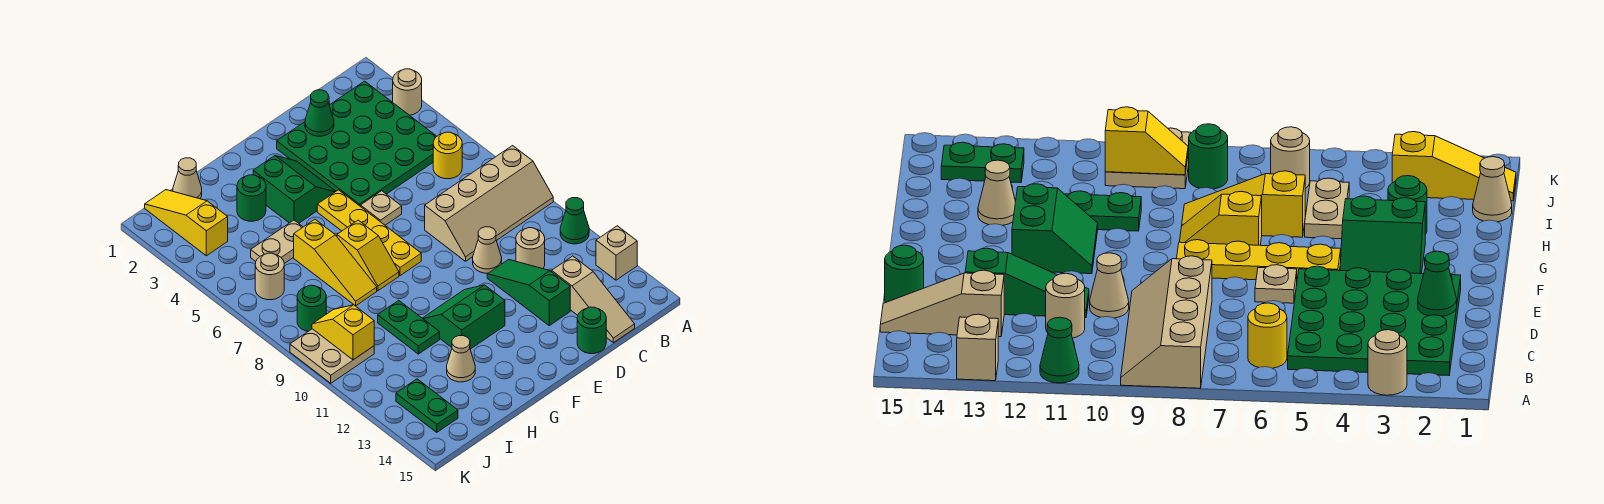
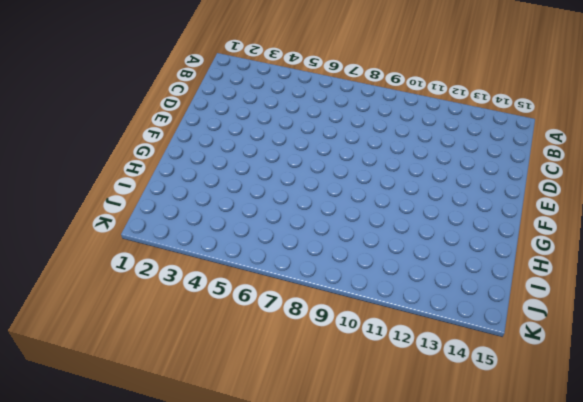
none -> tan round brick A3 level 1
none -> tan slope A8:D9 level 1 top 8
none -> green cone A11 level 1

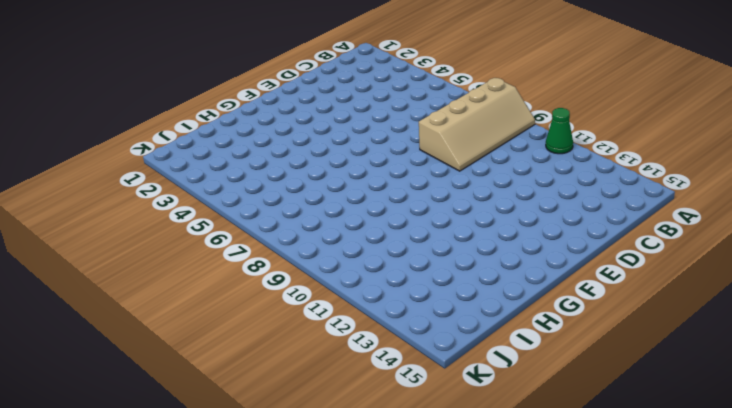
none -> tan round brick A3 level 1
none -> tan brick A13 level 1
none -> green plate B2:E5 level 1

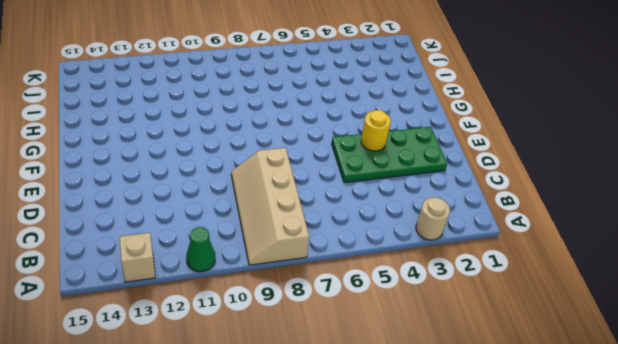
green plate D2:E5 level 1 -> green plate B2:E5 level 1
yellow round brick E4 level 2 -> yellow round brick B6 level 1
none -> tan round brick C11 level 1
none -> tan slope C13:C15 level 1 top 13
none -> tan cone D10 level 1

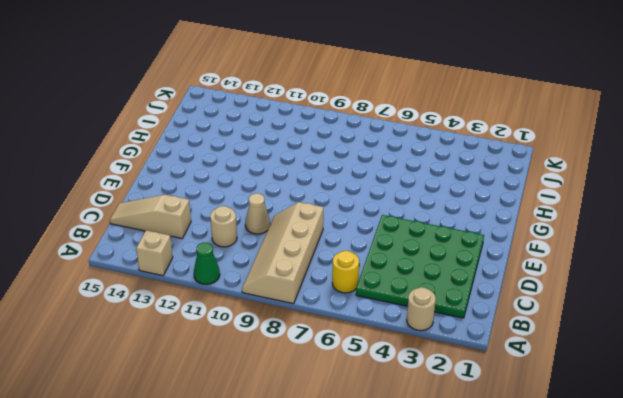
none -> green slope D11:D13 level 1 top 13
none -> green round brick D15 level 1
none -> tan plate E6 level 1

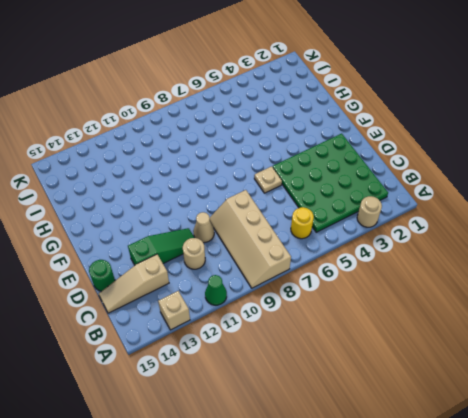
none -> green slope F3:G4 level 1 top G
none -> yellow plate F5:F8 level 1
none -> green slope F11:G12 level 1 top 12

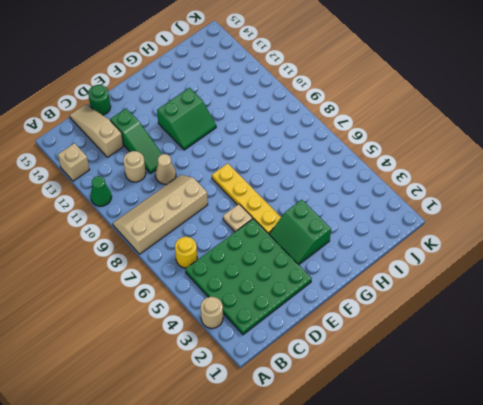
none -> yellow slope G7:G8 level 1 top 7
none -> green round brick H3 level 1
none -> tan plate H5:I5 level 1

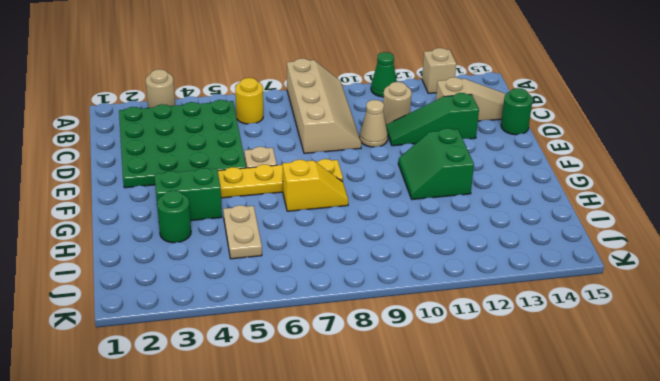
none -> yellow slope H6:H8 level 1 top 6
none -> green plate H10:H11 level 1
none -> tan cone H13 level 1

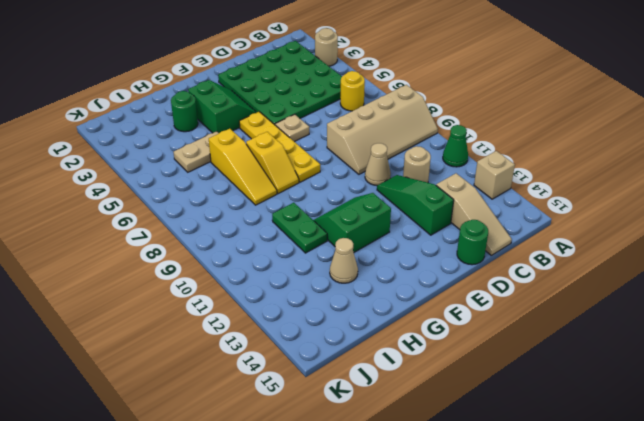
none -> tan cone I1 level 1
none -> yellow slope J1:J3 level 1 top 3
none -> tan round brick J6 level 1

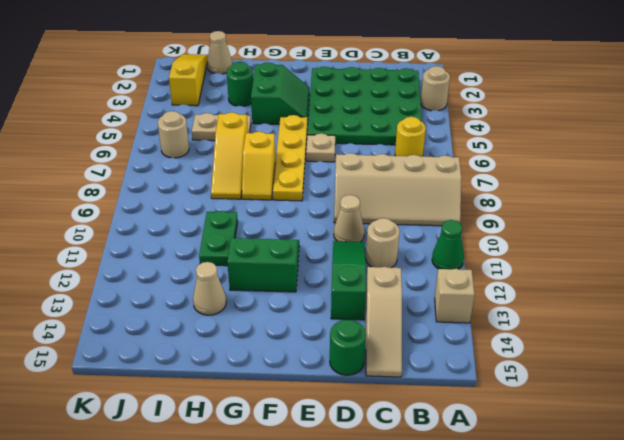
none -> green round brick J8 level 1
none -> tan plate J9:K10 level 1
none -> green plate J13:J14 level 1

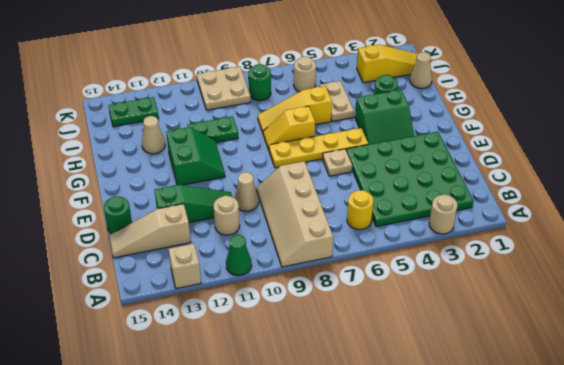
none -> green cone D2 level 2
none -> yellow slope J9:J10 level 2 top 10

